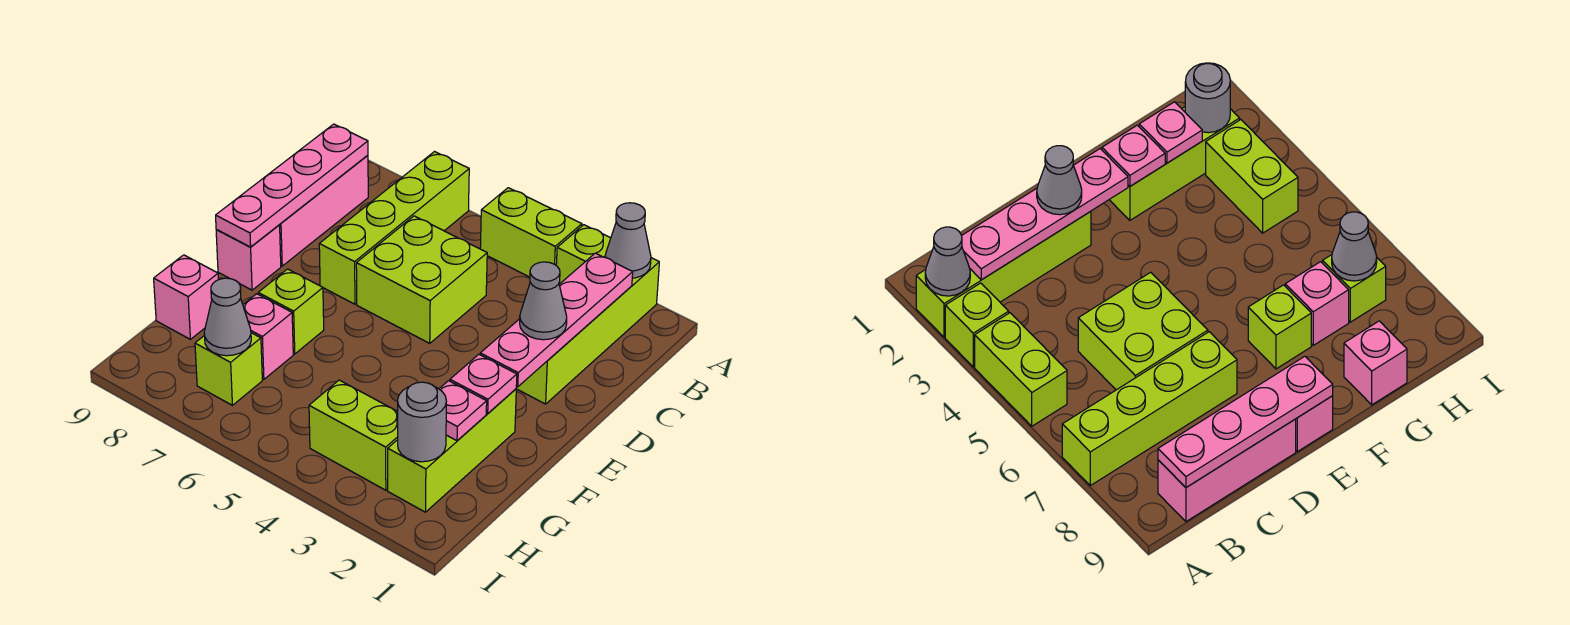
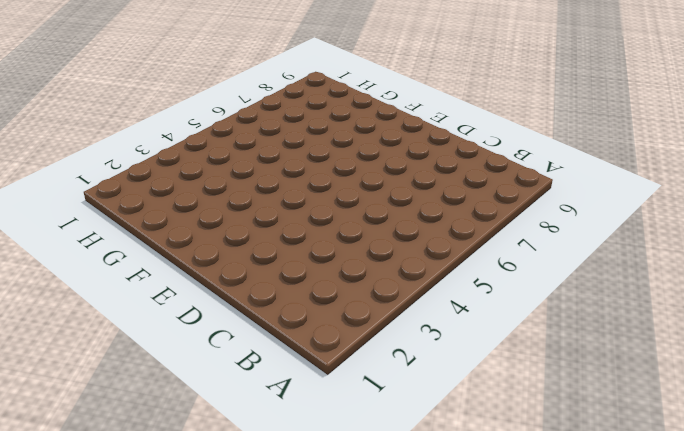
none -> lime brick A2:D2 level 1
none -> lime brick A3 level 1
none -> lime brick A4:A5 level 1

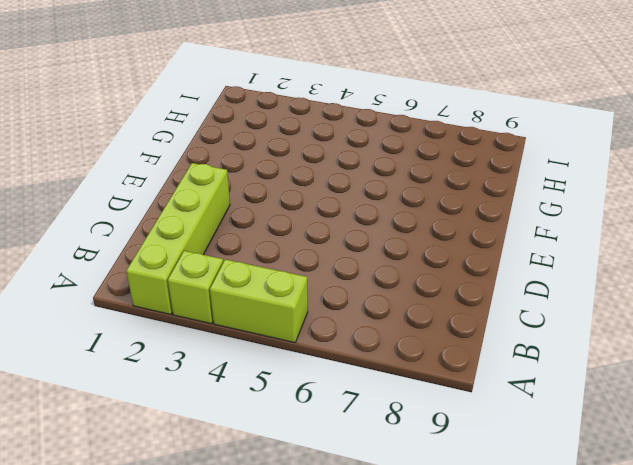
none -> lime brick A7:D7 level 1
none -> pink brick B9:D9 level 1
none -> lime brick C5:D6 level 1

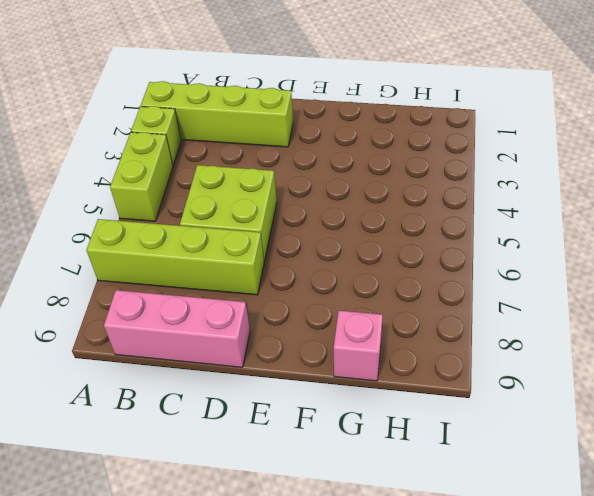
none -> pink brick E9 level 1
none -> lime brick F2:H2 level 1
none -> lime brick F7 level 1

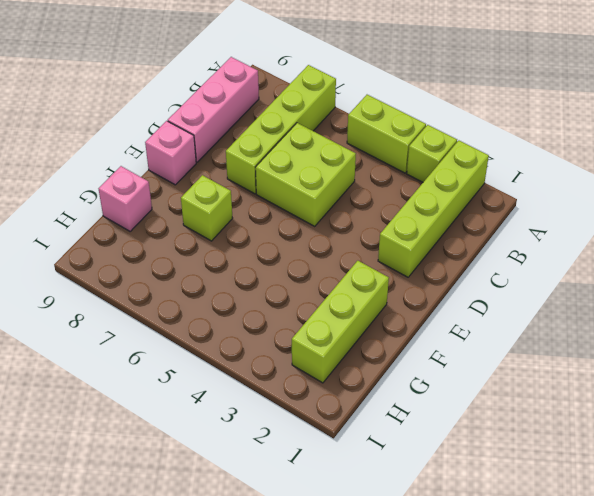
none -> pink brick G7 level 1
none -> lime brick H3:H4 level 1
none -> lime brick H7 level 1

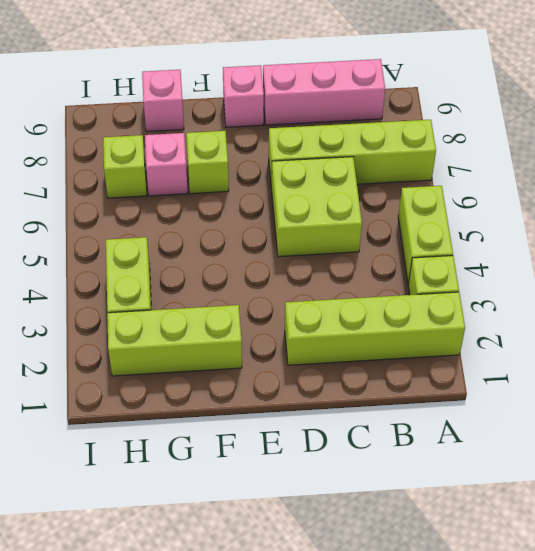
none -> grey cone A2 level 2
none -> pink plate B2:E2 level 2
none -> pink plate B9:E9 level 2

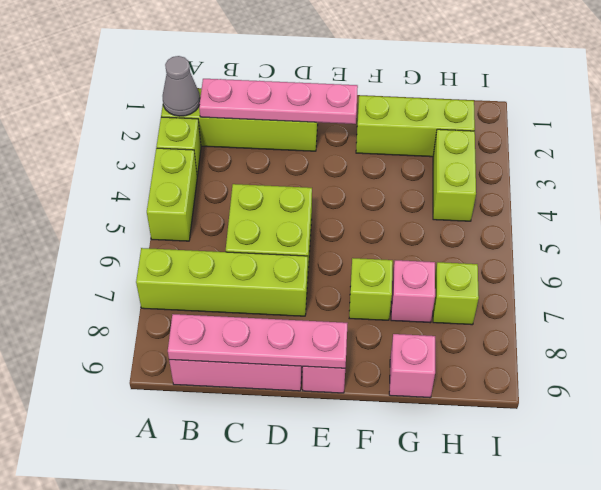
none -> pink plate F2 level 2
none -> pink plate G2 level 2
none -> grey round brick H2 level 2

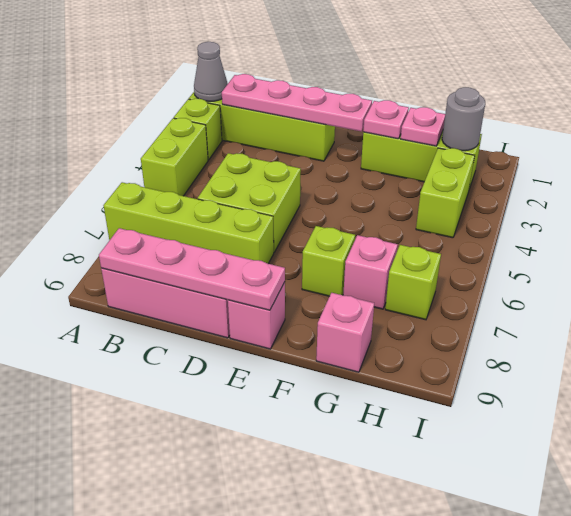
none -> grey cone H7 level 2
none -> grey cone D2 level 3

